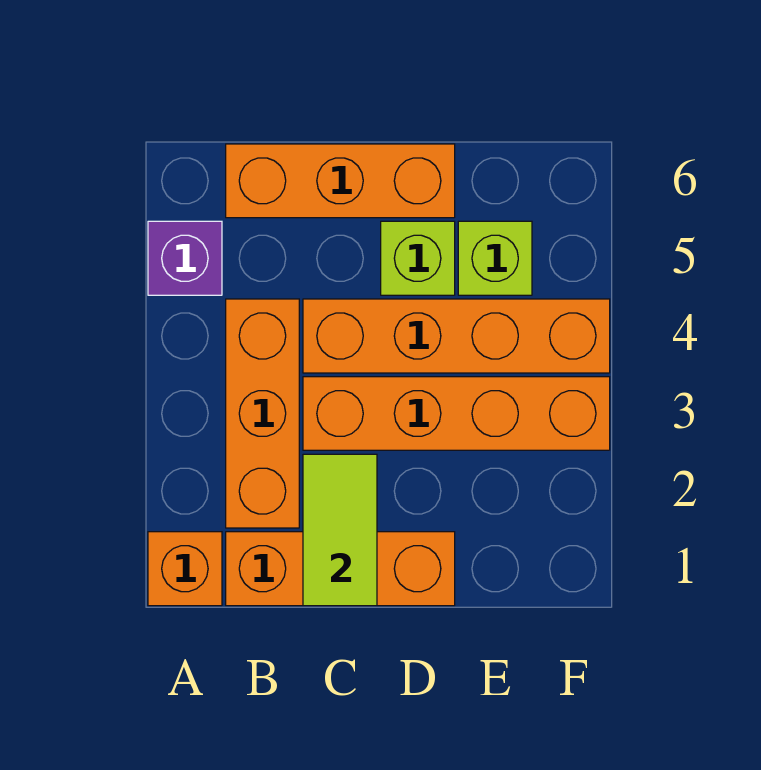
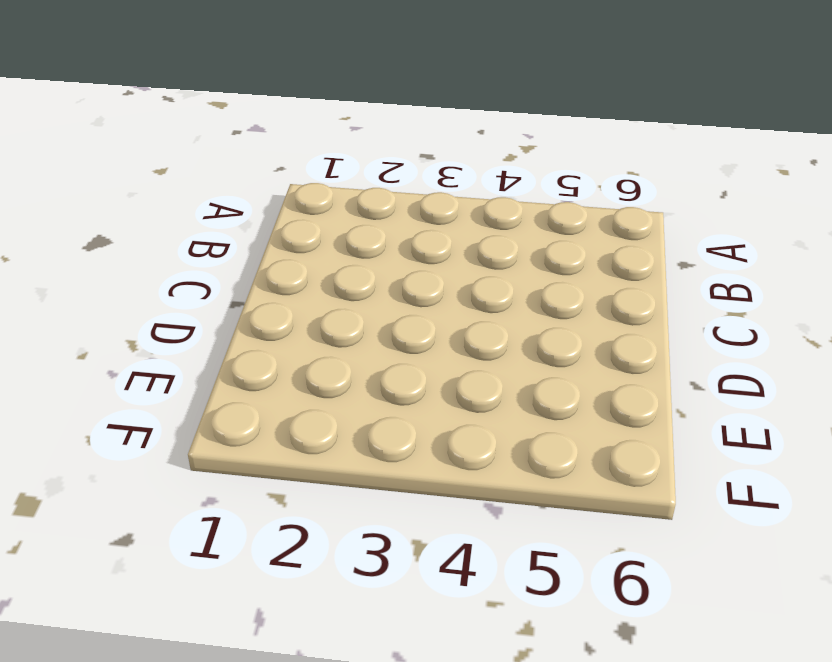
none -> orange brick A1 level 1
none -> purple brick A5 level 1

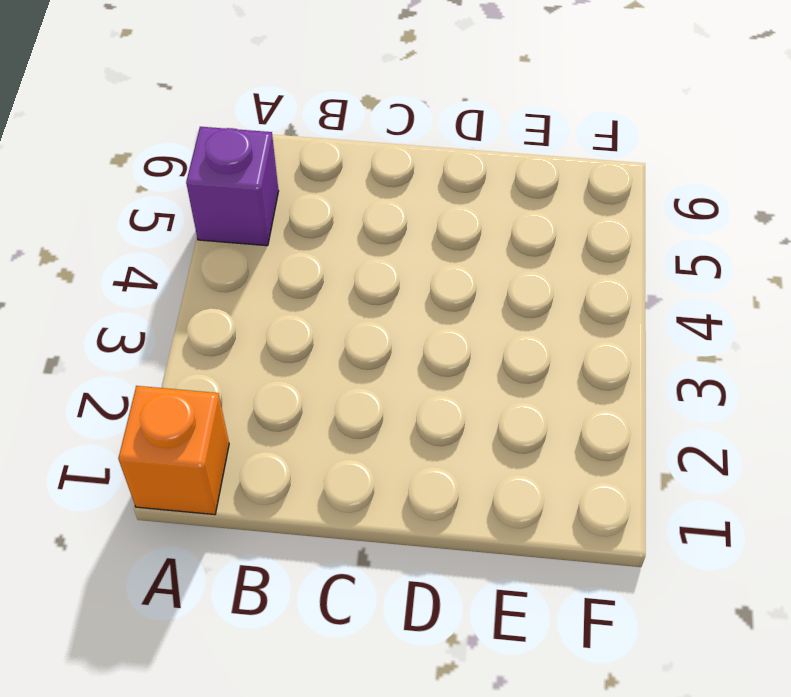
none -> orange brick B1:D1 level 1
none -> orange brick B2:B4 level 1

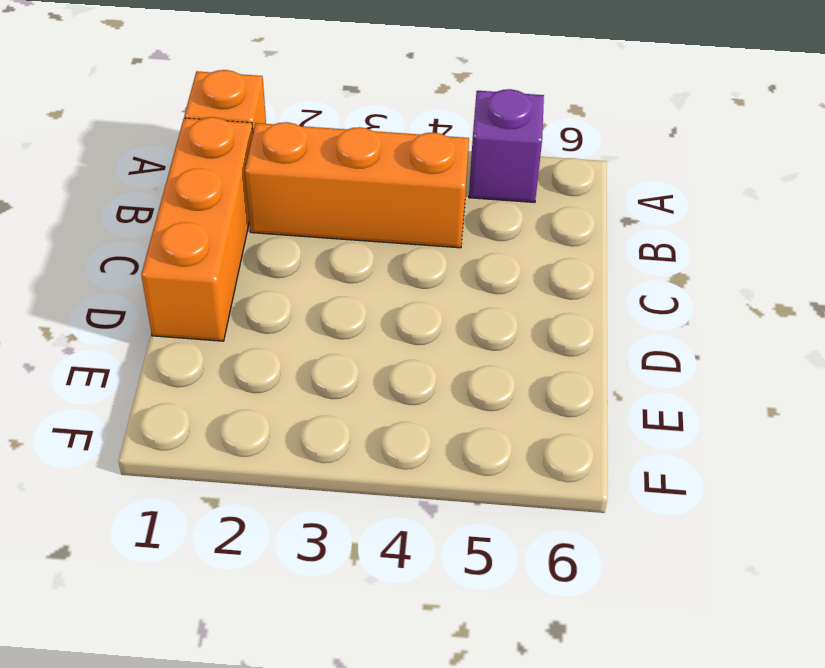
none -> orange brick B6:D6 level 1
none -> orange brick C3:F3 level 1

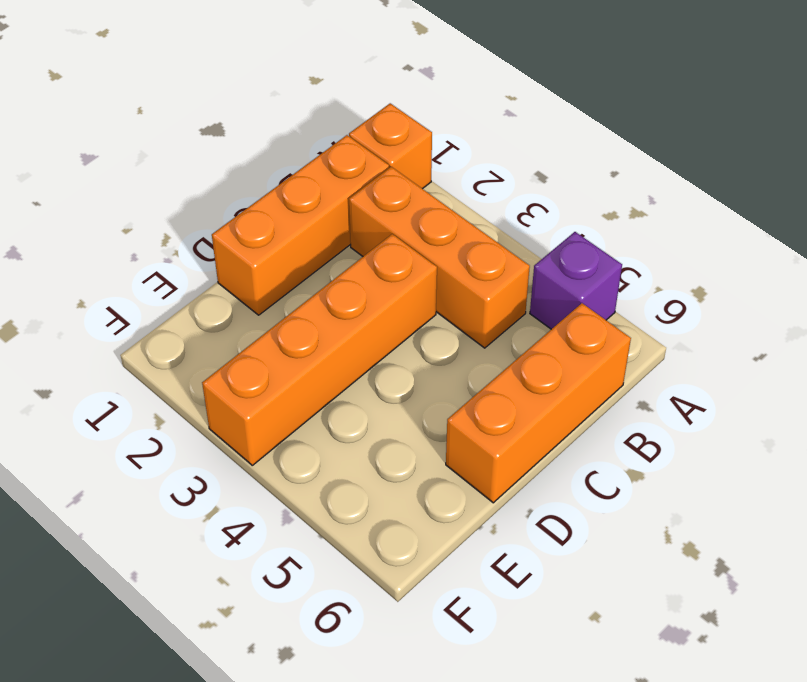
none -> orange brick C4:F4 level 1
none -> lime brick D5 level 1

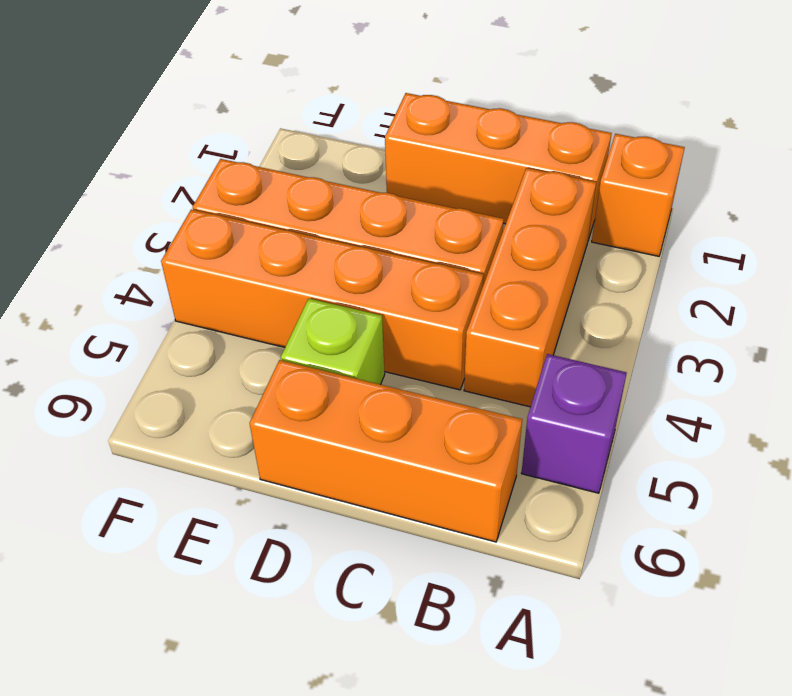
none -> lime brick E5 level 1
none -> lime tile C1:C2 level 2

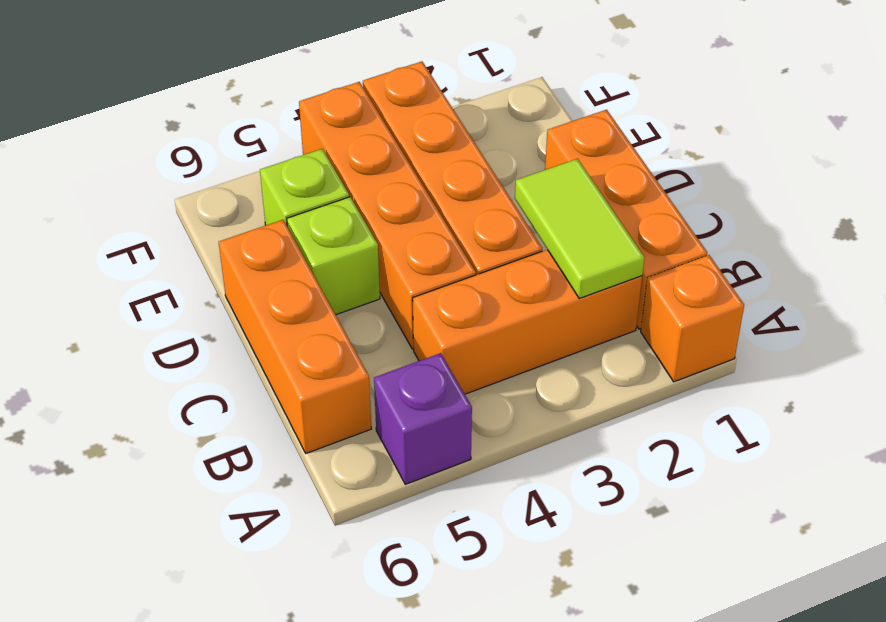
lime tile B2:C2 level 2 -> lime tile C1:C2 level 2

